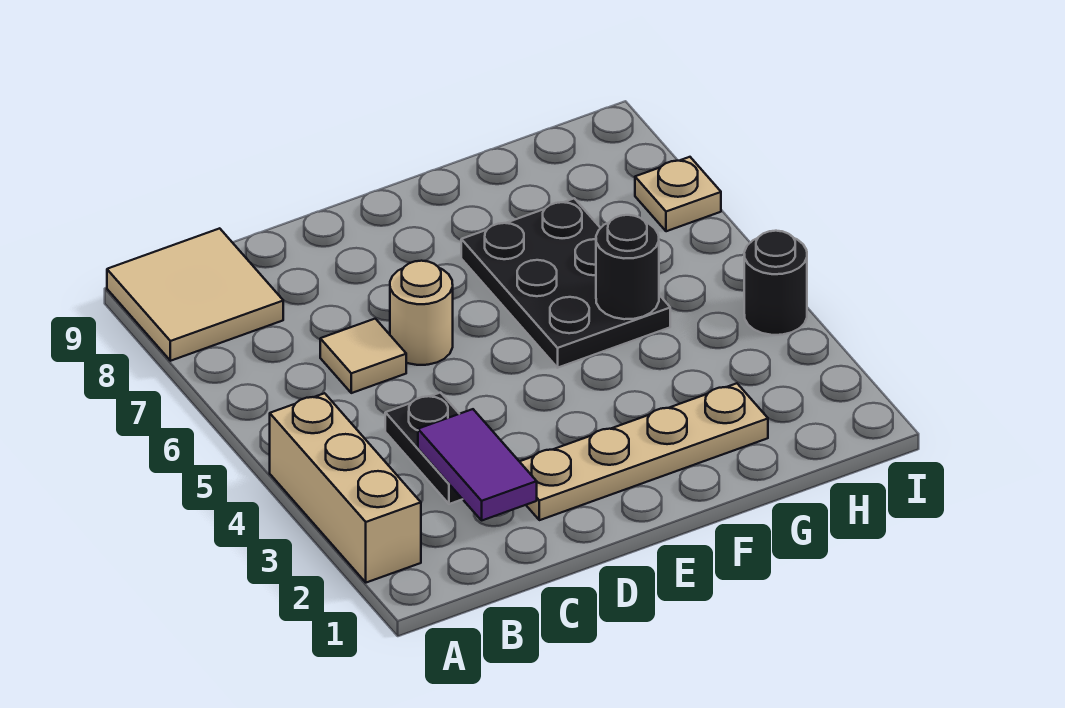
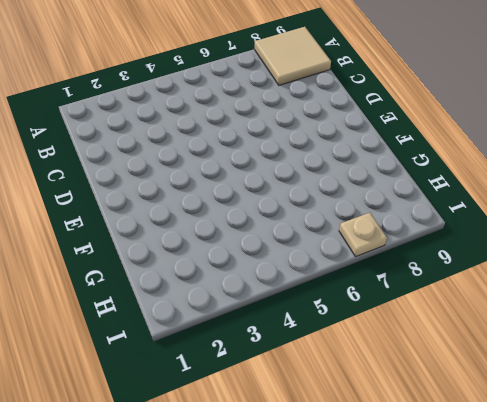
none -> tan brick A2:A4 level 1
none -> black plate C3:C4 level 1

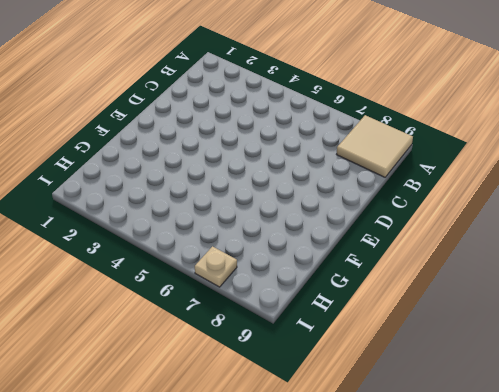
none -> tan brick A2:A4 level 1
none -> black plate C3:C4 level 1

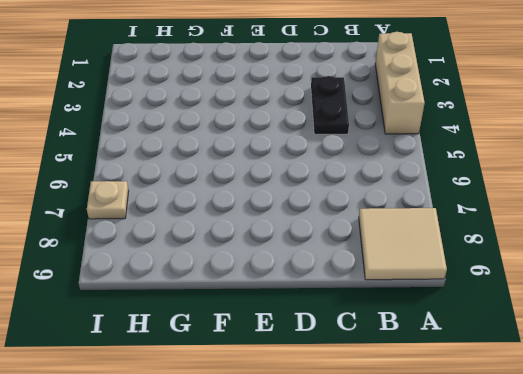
none -> tan tile C6 level 1
none -> tan plate D2:G2 level 1

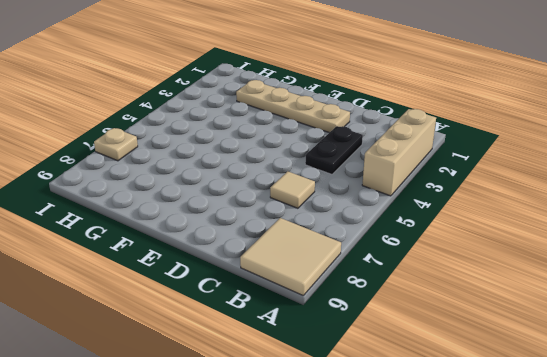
none -> tan round brick D6 level 1
none -> black plate F5:G7 level 1

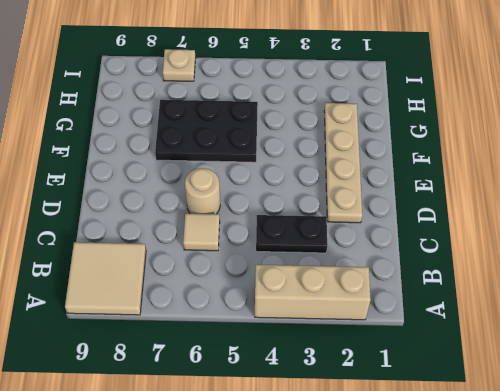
none -> black round brick I4 level 1
none -> purple tile C2:C3 level 2

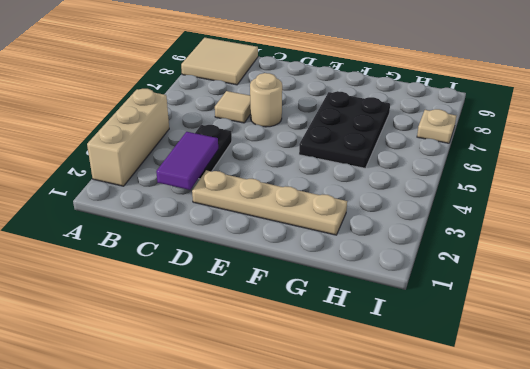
none -> black round brick I4 level 1
none -> black round brick G5 level 2

